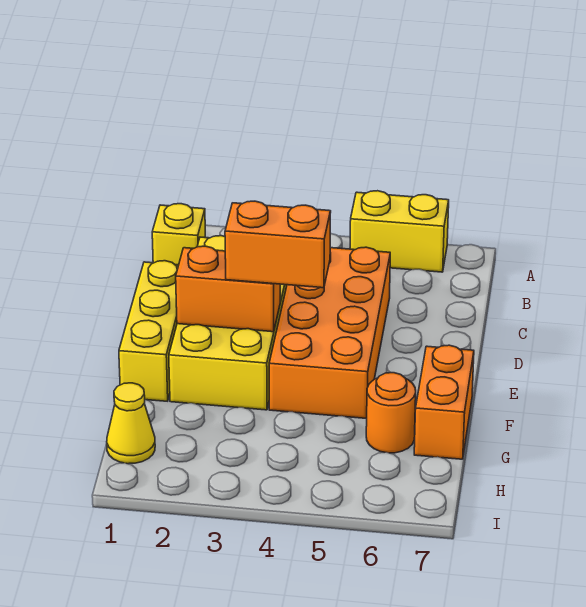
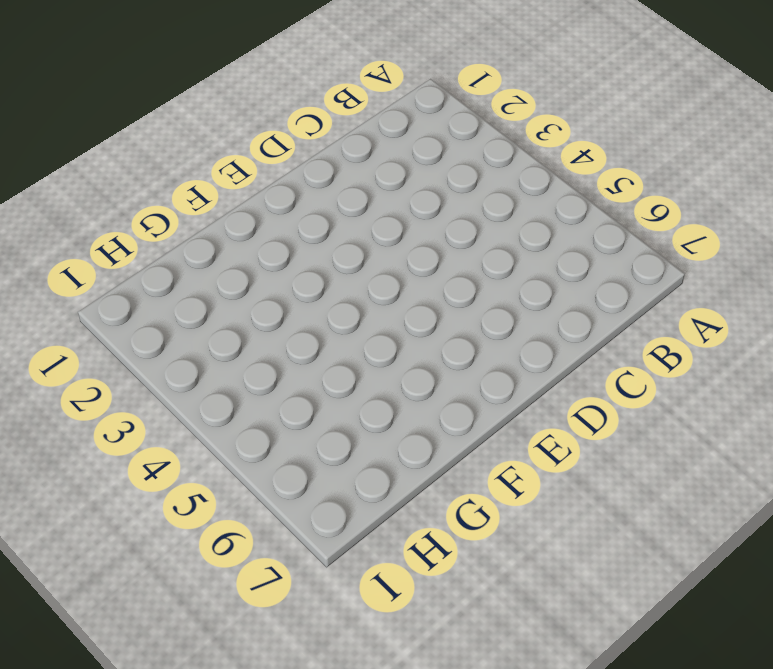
none -> yellow brick A5:A6 level 1
none -> yellow brick B1 level 1

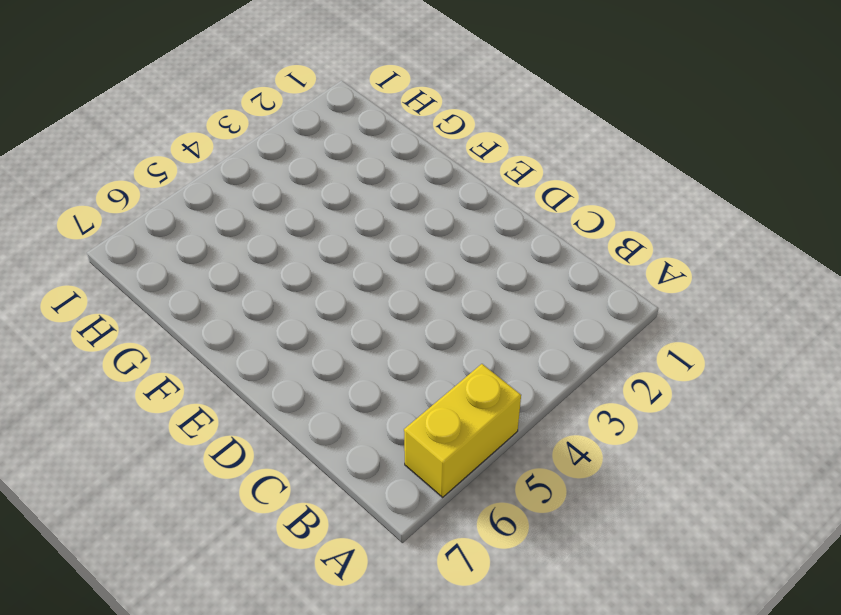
none -> yellow brick B1 level 1
none -> yellow brick C2:F3 level 1

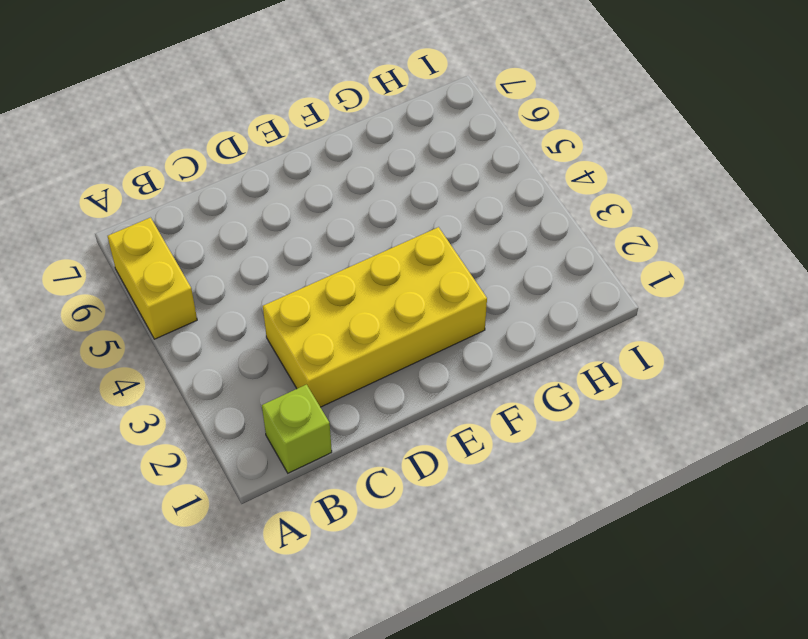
lime brick B1 level 1 -> yellow brick B1 level 1
none -> orange brick C4:F5 level 1
none -> yellow brick D1:F1 level 1

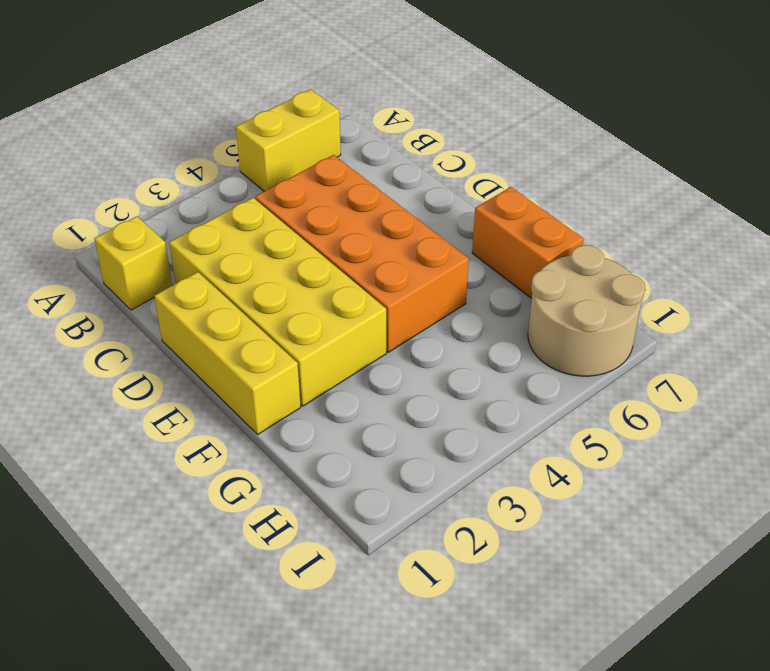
tan round brick H6:I7 level 1 -> none
none -> orange round brick G6 level 1
none -> yellow cone H1 level 1

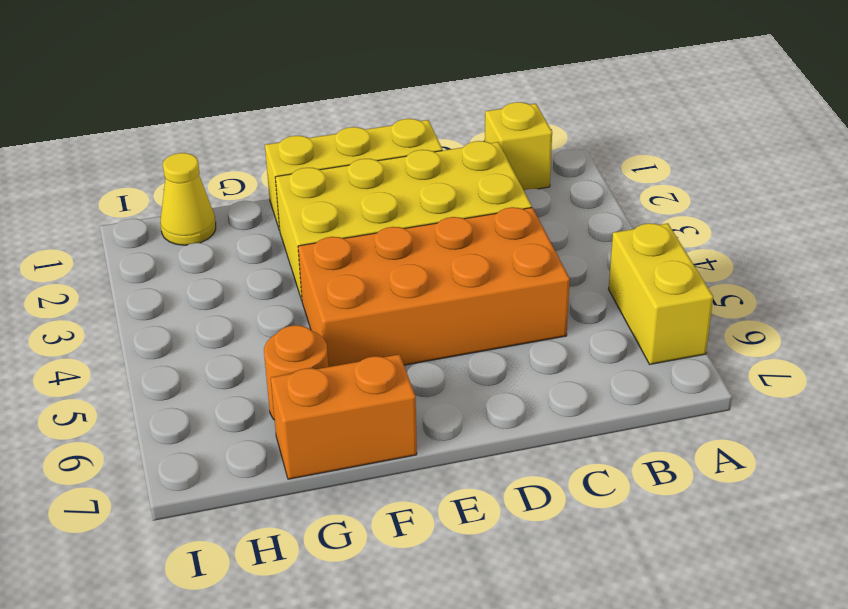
none -> orange brick E2:E3 level 2
none -> orange brick E3:E4 level 3

